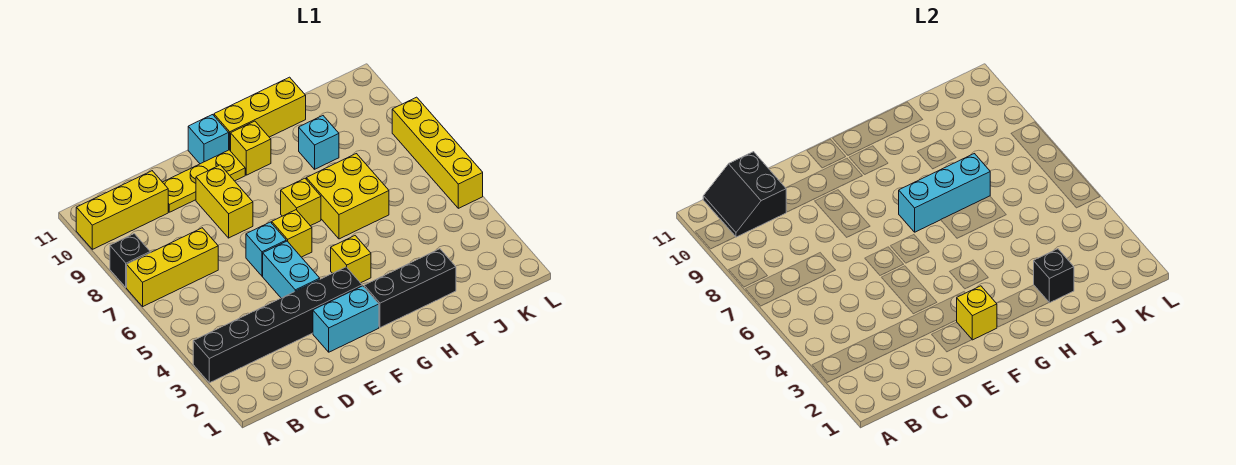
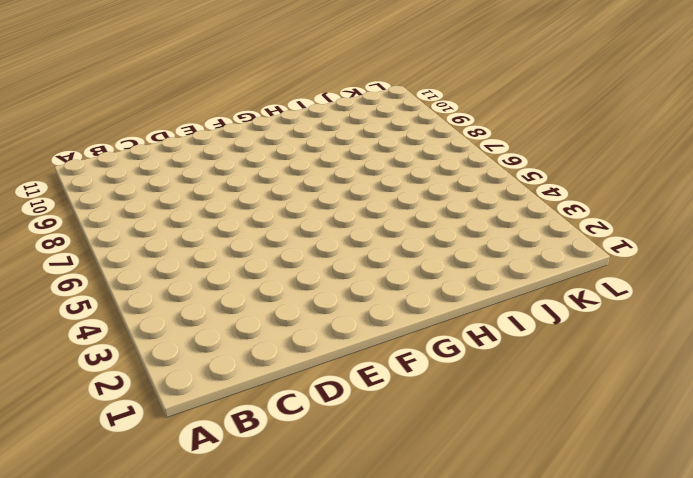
none -> black brick A3:F3 level 1
none -> yellow brick A7:C7 level 1
none -> black brick A8 level 1

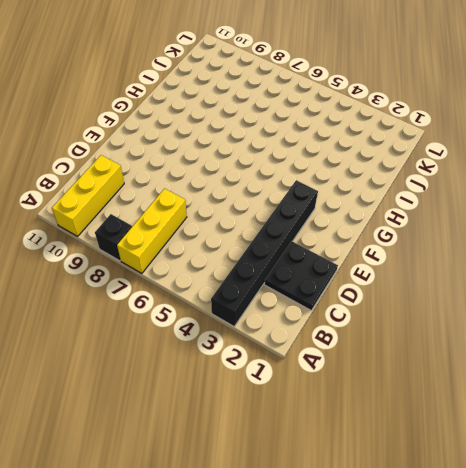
black plate C1:D2 level 1 -> none
none -> yellow plate D10:F10 level 1
none -> cyan brick E2:F2 level 1
none -> cyan brick E4:E5 level 1

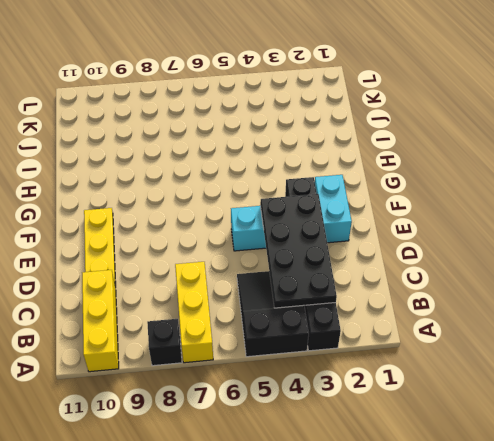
black slope A4:C5 level 1 top A -> none
black plate B3:E4 level 2 -> none
none -> cyan brick E6 level 1
none -> yellow brick E8:E9 level 1
none -> yellow brick F6 level 1

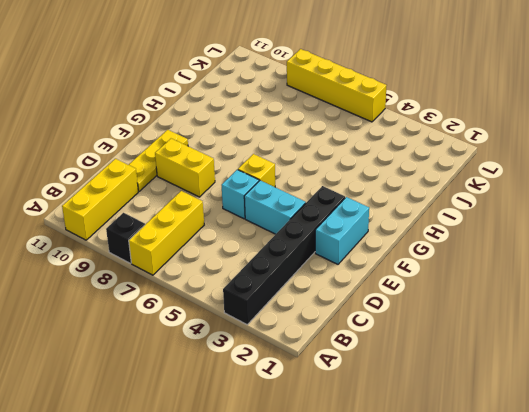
none -> cyan brick F11 level 1
none -> black brick G2:I2 level 1
none -> yellow brick G4 level 1

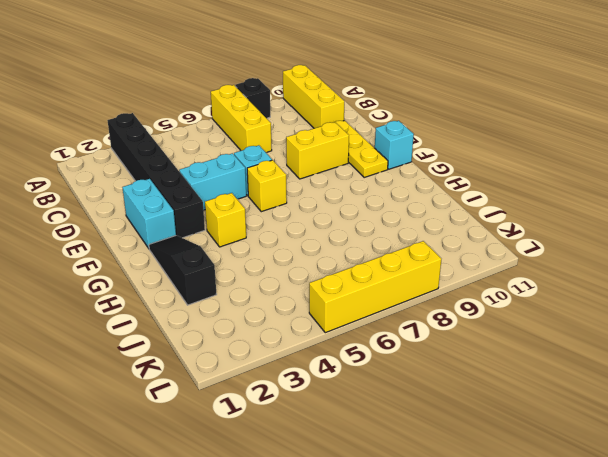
black slope G2:I2 level 1 top I -> black brick G2:I2 level 1
none -> yellow brick G7 level 1
none -> yellow brick G10 level 1
none -> yellow brick G11:I11 level 1

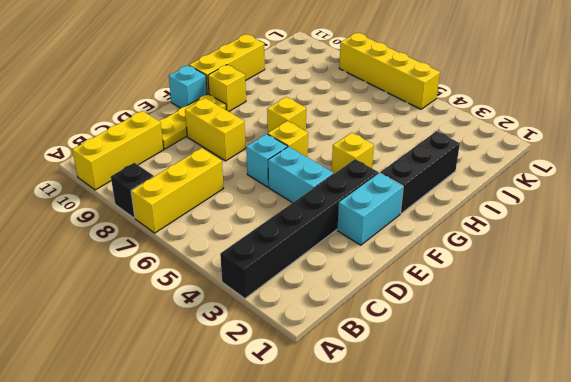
none -> yellow brick H6:I7 level 1
none -> cyan brick I9 level 1
none -> black slope B10:C11 level 2 top C

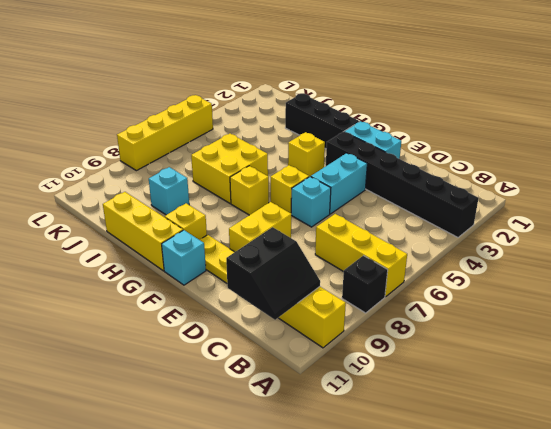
none -> yellow brick F2 level 2
none -> cyan brick G7:I7 level 2
none -> black brick I2 level 2

